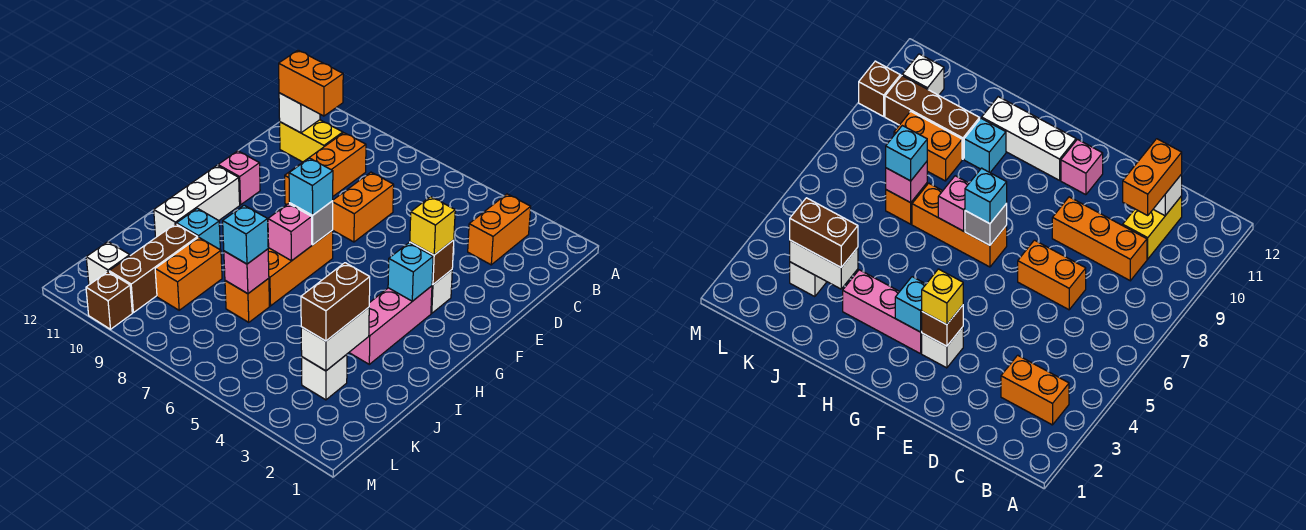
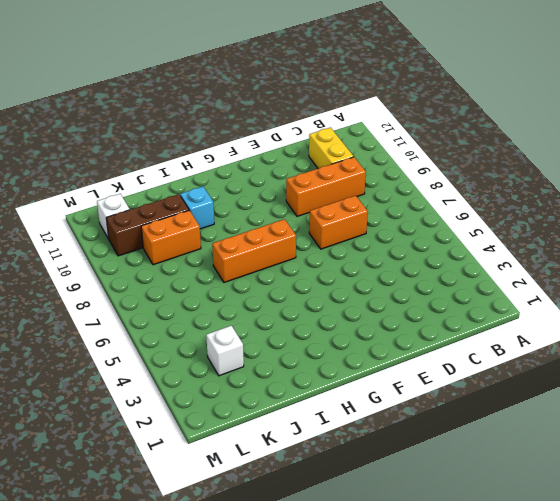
none -> orange brick B3:C3 level 1
none -> white brick F3 level 1
none -> pink brick F11 level 1

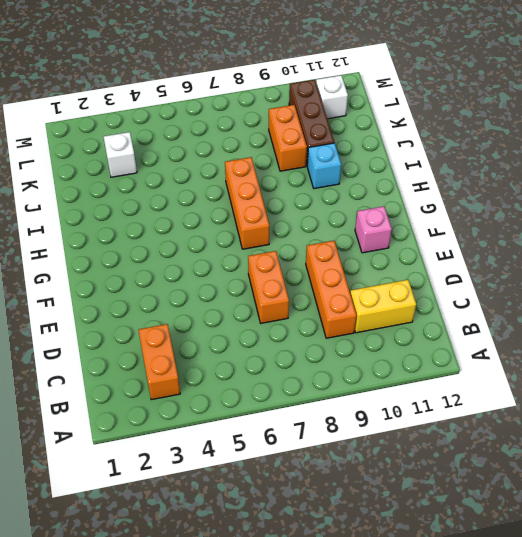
none -> white brick F3 level 1
none -> pink brick G3:I3 level 1
none -> white brick G11:I11 level 1

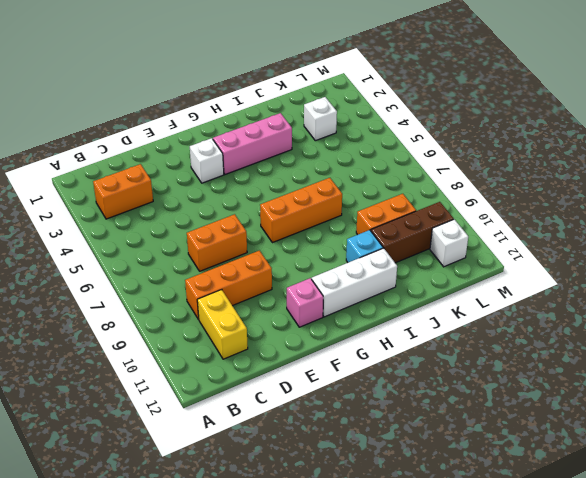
none -> orange brick J7 level 1
none -> brown brick M10 level 1
none -> white brick C11 level 2

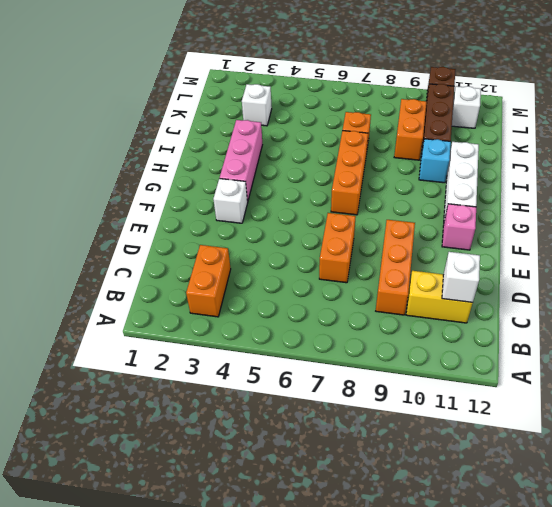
none -> brown brick F3 level 2
none -> cyan brick G3 level 2
none -> grey brick G7 level 2

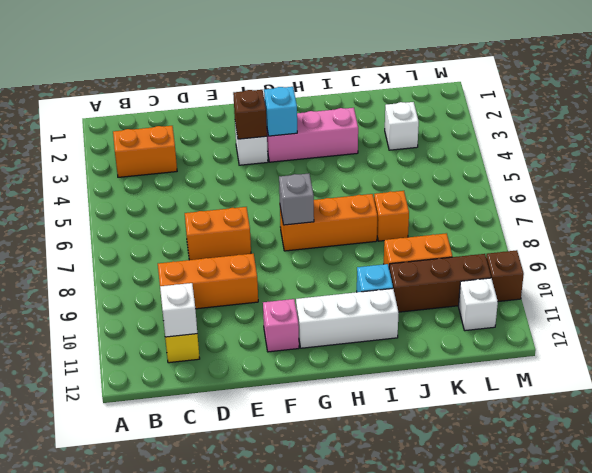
none -> pink brick H7 level 2
none -> white brick J3:K3 level 2
none -> pink brick J7 level 2

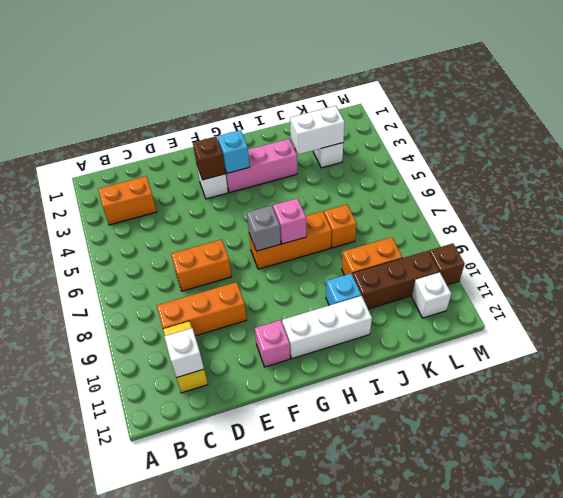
none -> pink brick J7 level 2
none -> orange brick C10:C11 level 3
none -> yellow brick F3 level 3

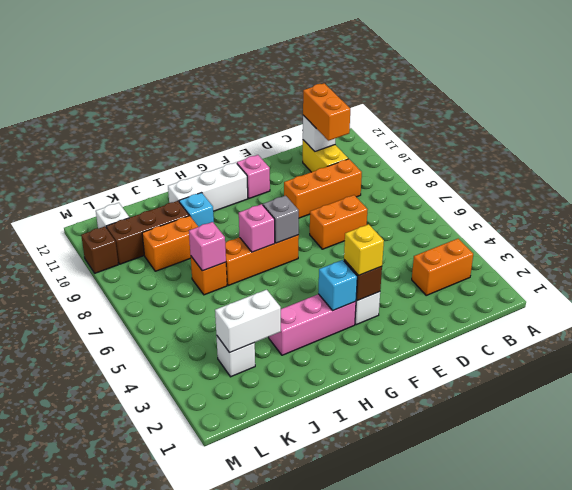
none -> cyan brick G7 level 3
none -> brown brick J3:K3 level 3
none -> cyan brick J7 level 3

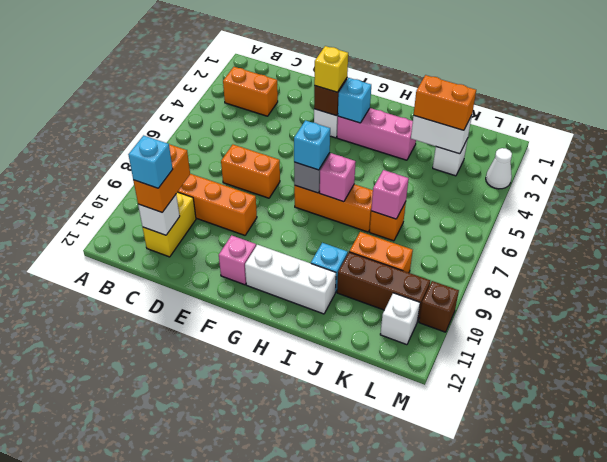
cyan brick C11 level 4 -> cyan brick J7 level 3
orange brick J3:K3 level 3 -> brown brick J3:K3 level 3
white cone M3 level 1 -> none

